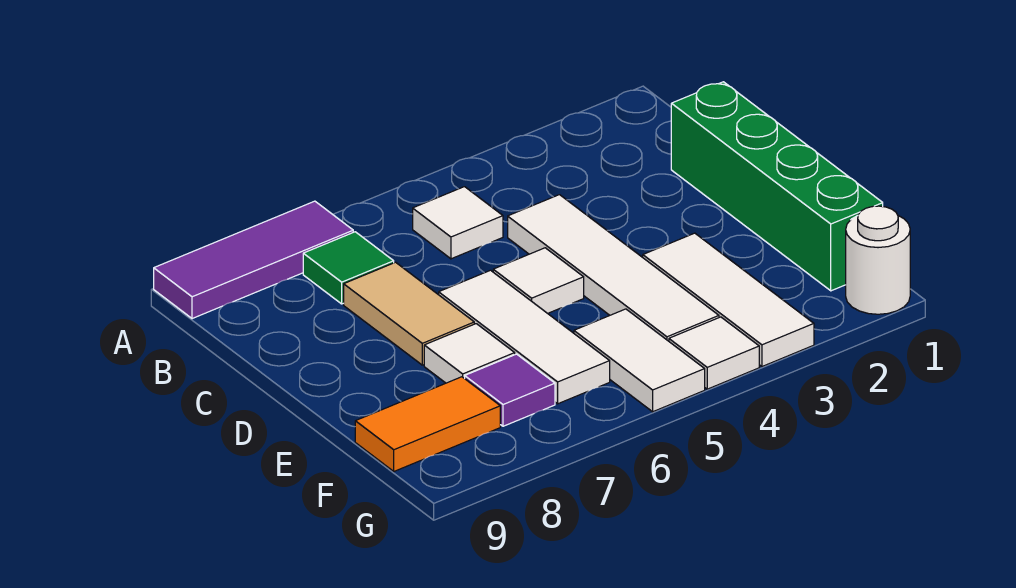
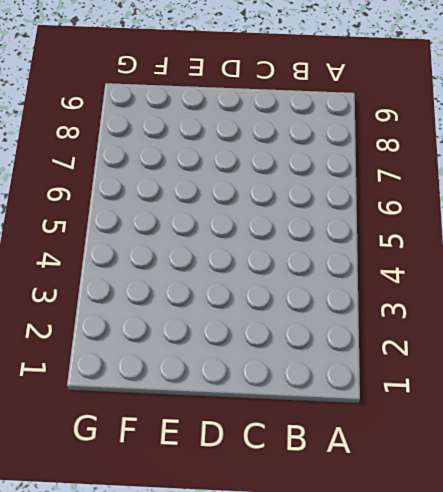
none -> purple tile A7:A9 level 1
none -> white tile B5 level 1
none -> green tile B7 level 1

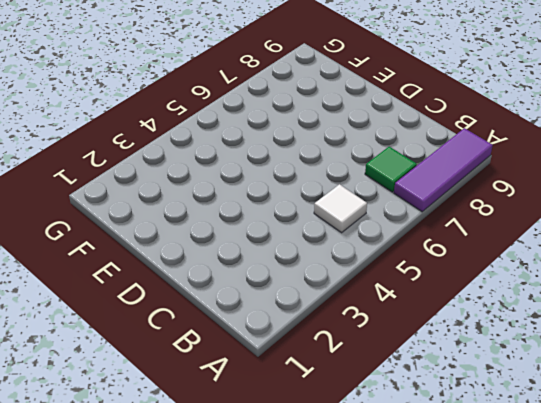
none -> green brick C1:F1 level 1
none -> white tile C4:F4 level 1
none -> tan tile C7:D7 level 1

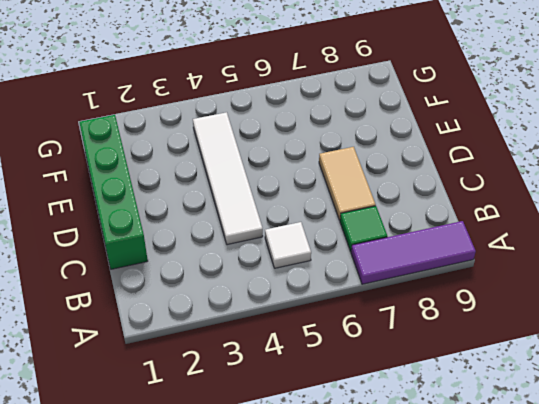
none -> white tile D5 level 1
none -> white tile D6:F6 level 1
none -> white tile E3:G3 level 1

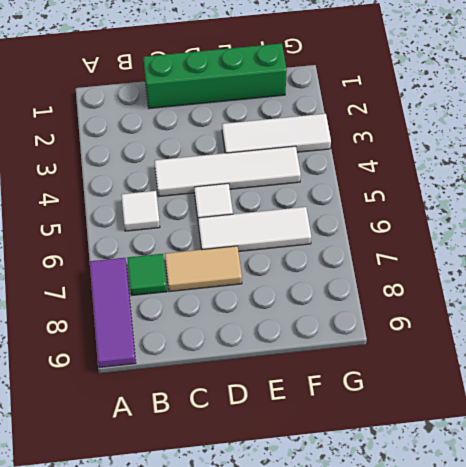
none -> white tile E7 level 1
none -> white tile F5:G5 level 1
none -> purple tile F7 level 1

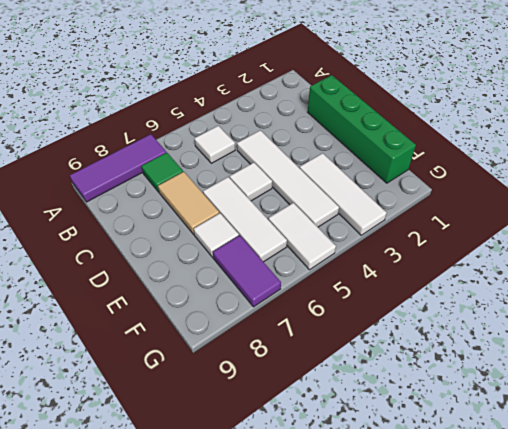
purple tile F7:G7 level 1 -> purple tile F7 level 1
none -> orange tile F8:F9 level 1
none -> white round brick G1 level 1
none -> white tile G4 level 1

